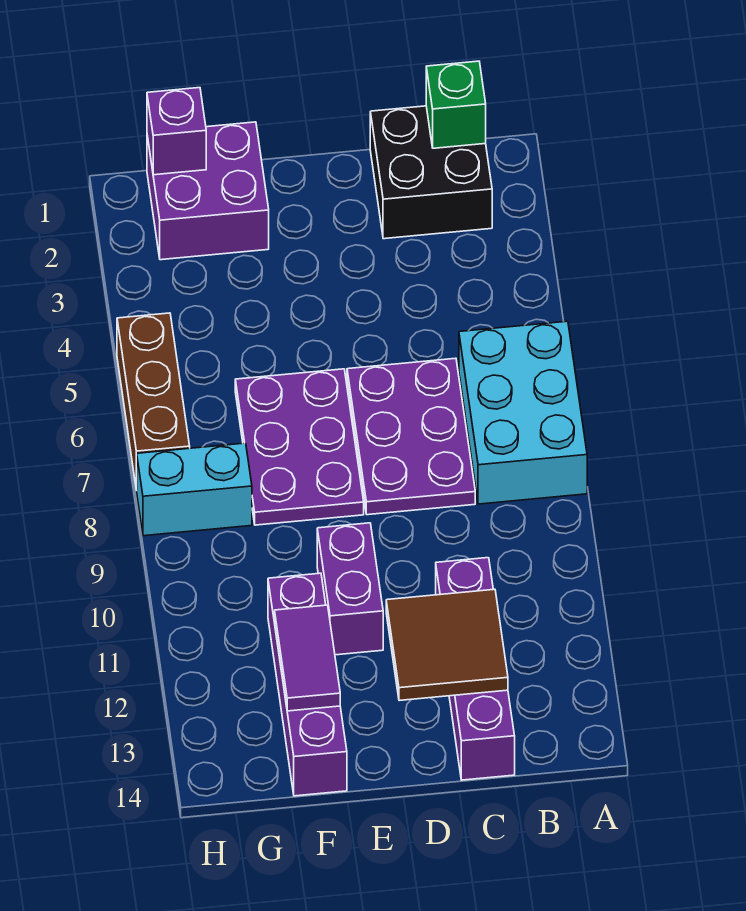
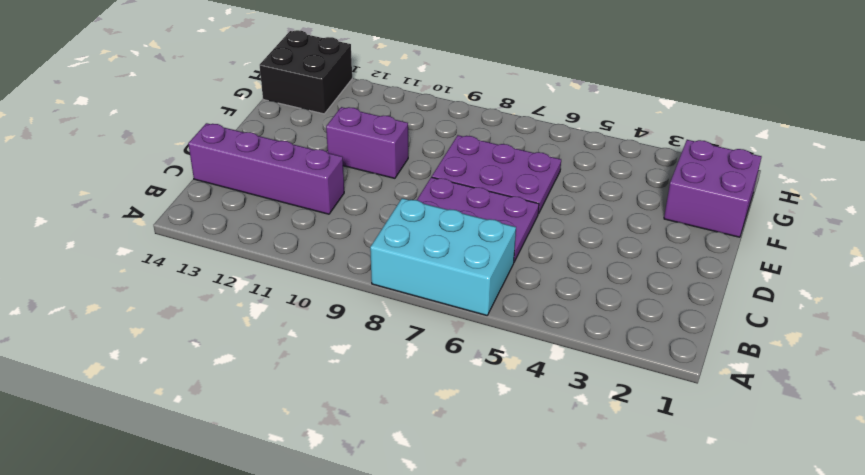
black brick G13:H14 level 1 -> black brick B1:C2 level 1
none -> purple brick F11:F14 level 1
none -> cyan brick G8:H8 level 1
none -> brown brick H5:H7 level 1

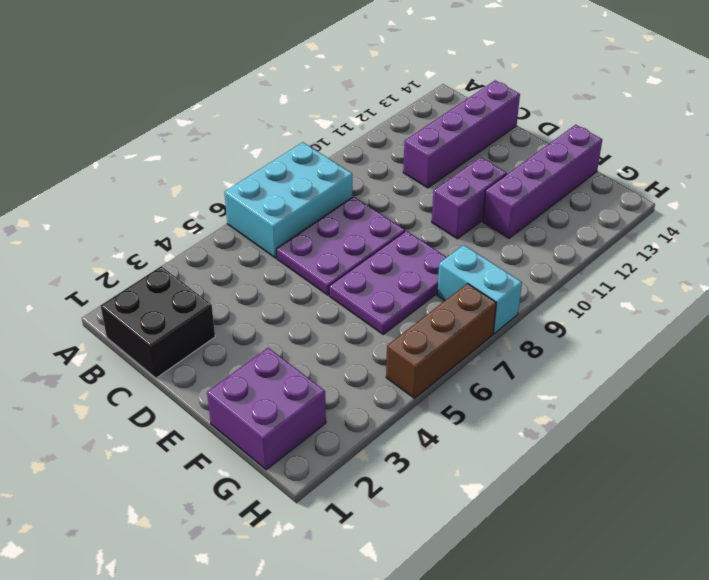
none -> green brick B1 level 2
none -> brown tile C12:D13 level 2
none -> purple tile F12:F13 level 2

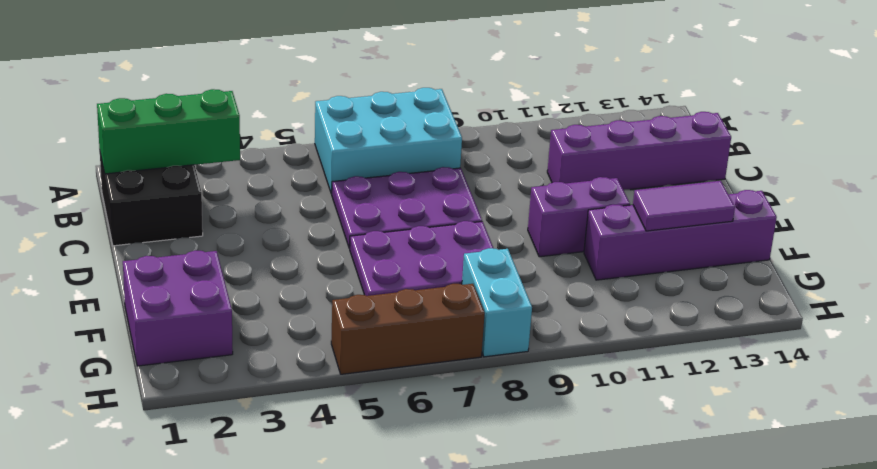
green brick B1:B3 level 2 -> green brick B1 level 2
none -> brown tile C12:D13 level 2
none -> purple brick G1 level 2

